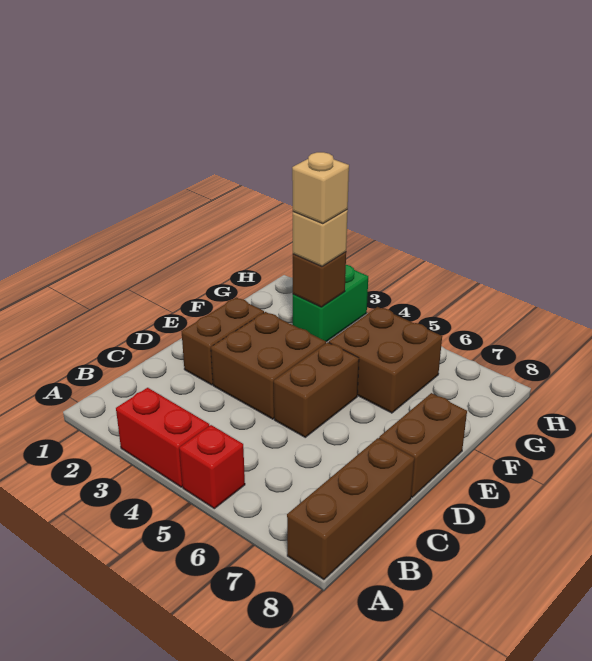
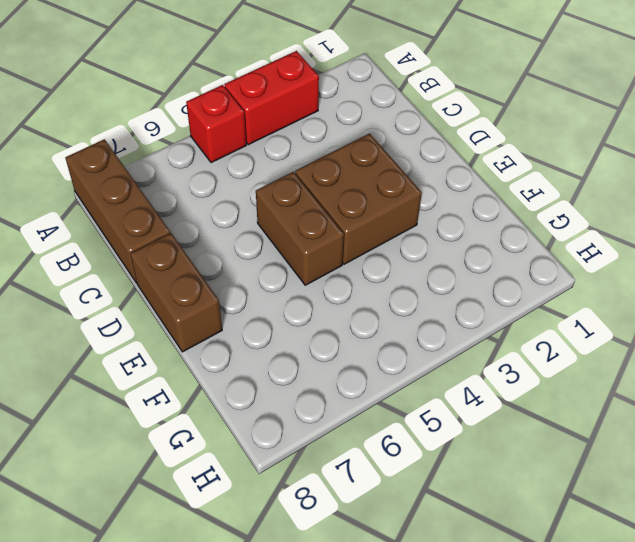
none -> brown brick D2:E2 level 1
none -> brown brick F5:G6 level 1
none -> green brick G3:H3 level 1

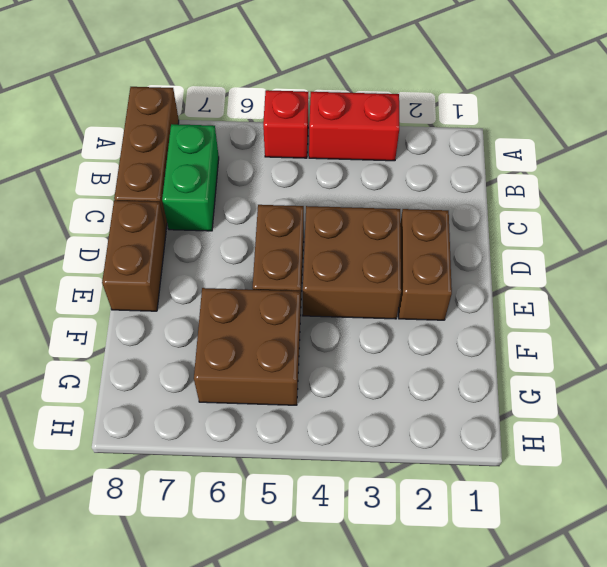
green brick B7:C7 level 1 -> green brick G3:H3 level 1
none -> brown brick G3 level 2
none -> tan brick G3 level 3
none -> tan brick G3 level 4

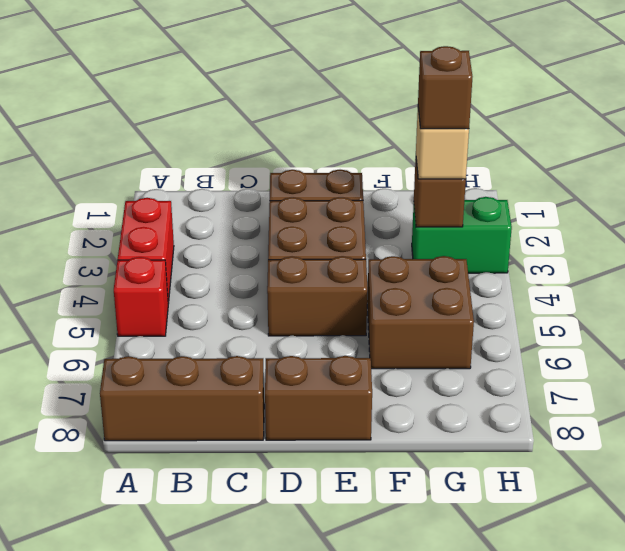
brown brick G3 level 4 -> tan brick G3 level 4

